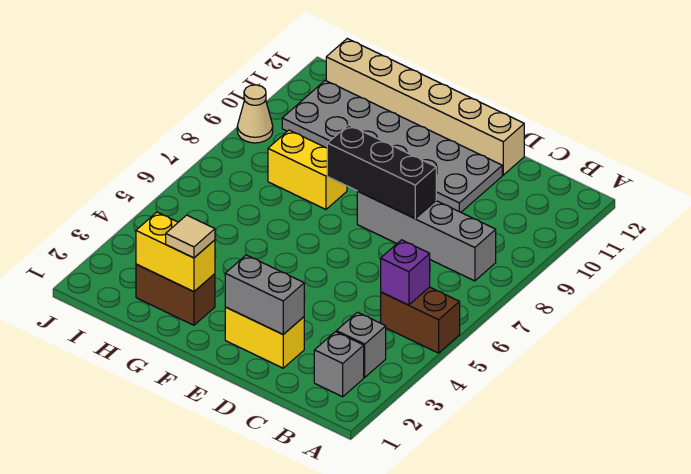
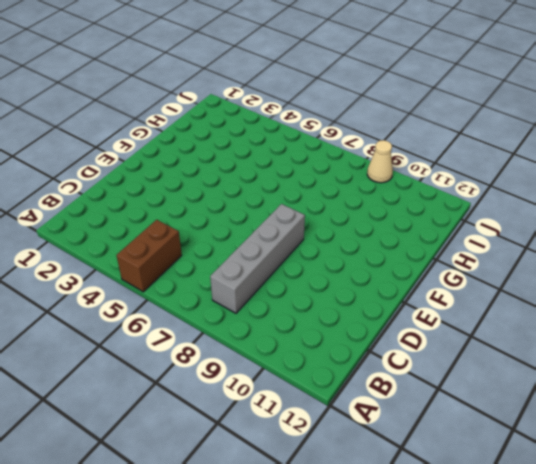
none -> grey brick B2 level 1
none -> grey brick B3 level 1
none -> yellow brick D2:E2 level 1

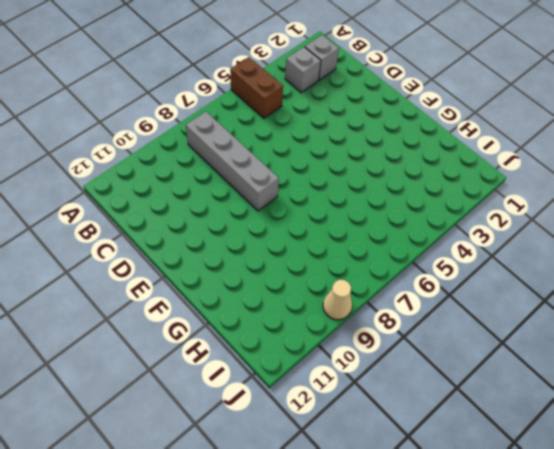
none -> yellow brick D2:E2 level 1
none -> grey plate D10:I11 level 1
none -> tan brick D12:I12 level 1

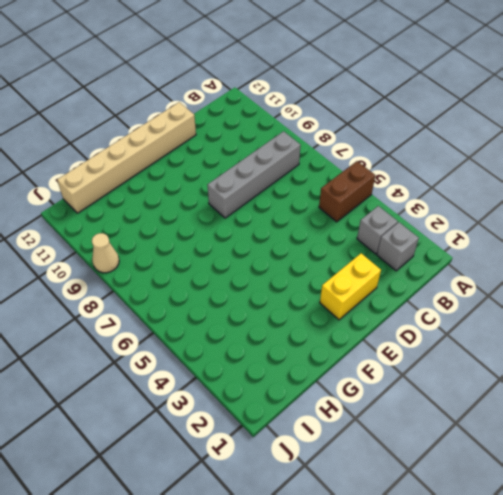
none -> grey plate D10:I11 level 1
none -> brown brick G2:H2 level 1
none -> yellow brick G8:H8 level 1

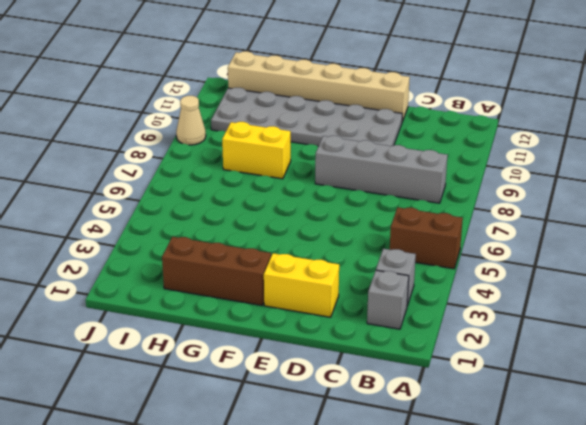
brown brick F2:H2 level 1 -> brown brick G2:H2 level 1
none -> purple brick B5 level 2
none -> grey brick D2:E2 level 2
none -> black brick D8:F8 level 2

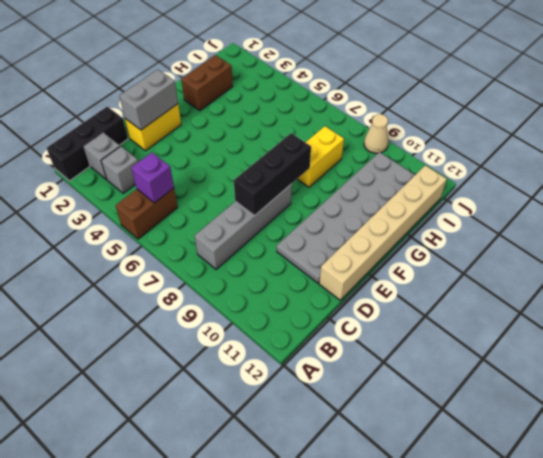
black brick A1:C1 level 1 -> none
none -> yellow brick G2:H2 level 2
none -> tan tile G2 level 3

